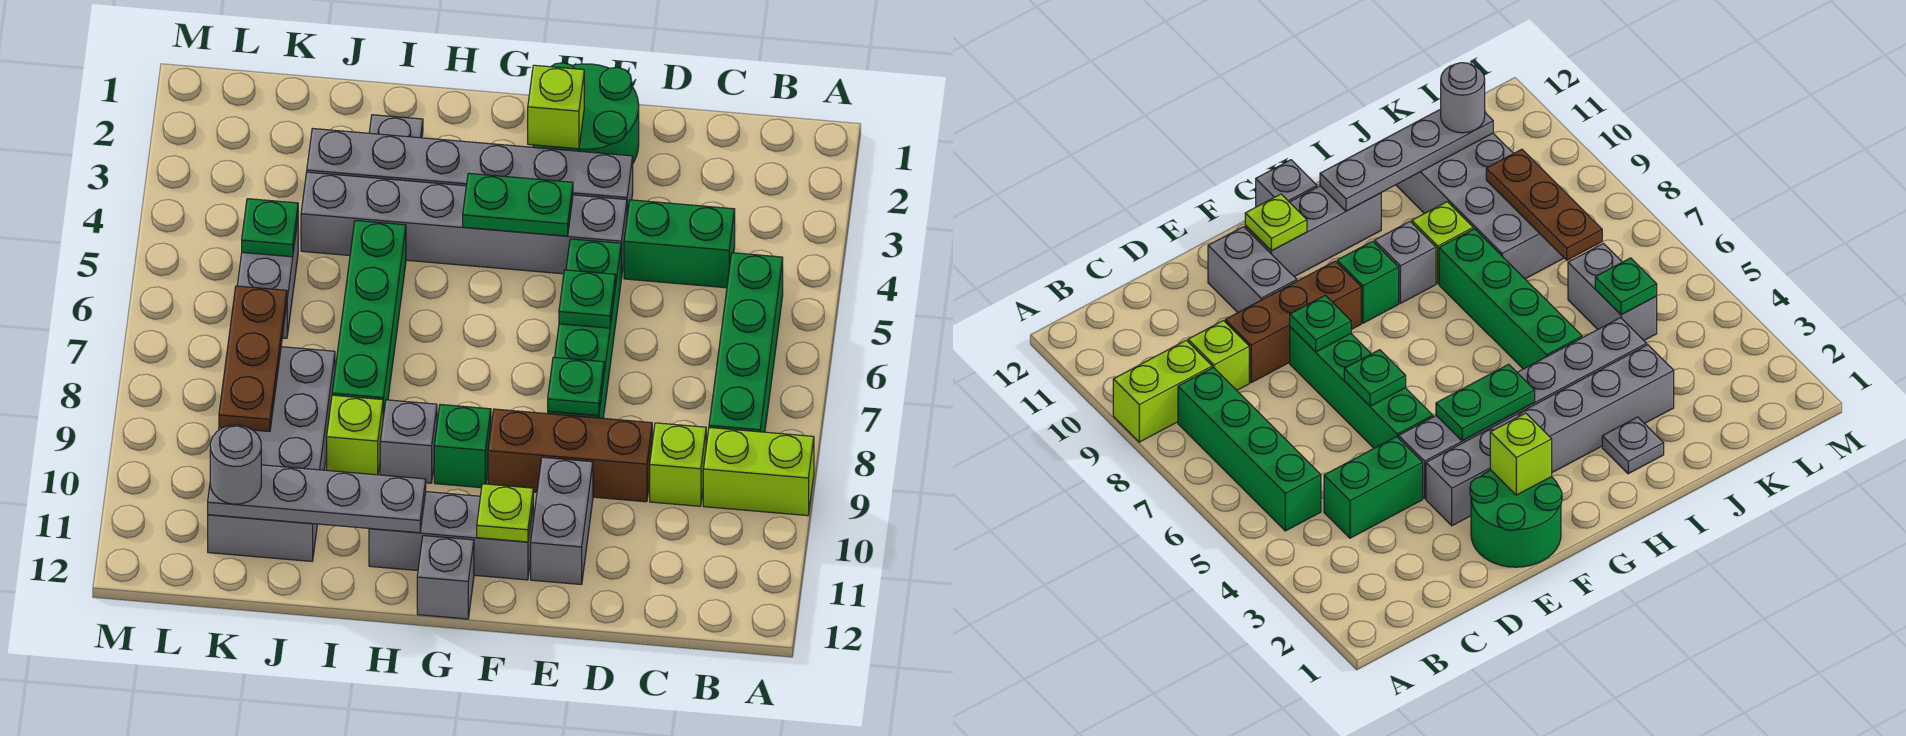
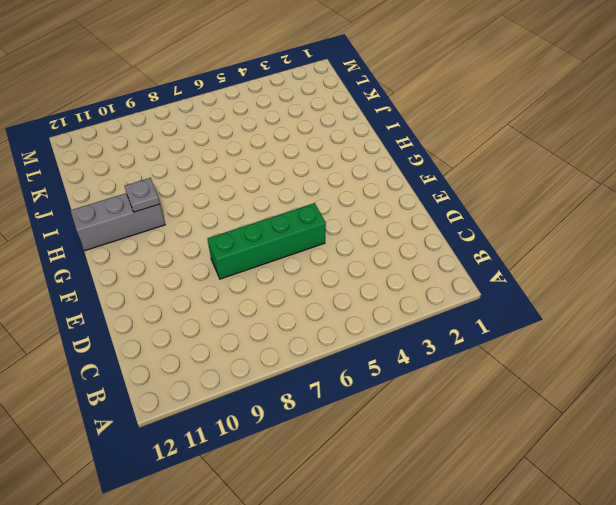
grey brick H10:H12 level 1 -> grey brick F11:H11 level 1
grey plate H10 level 2 -> grey plate I2 level 1
none -> lime brick A9:B9 level 1
none -> green brick B5:B8 level 1
none -> green brick C4:D4 level 1

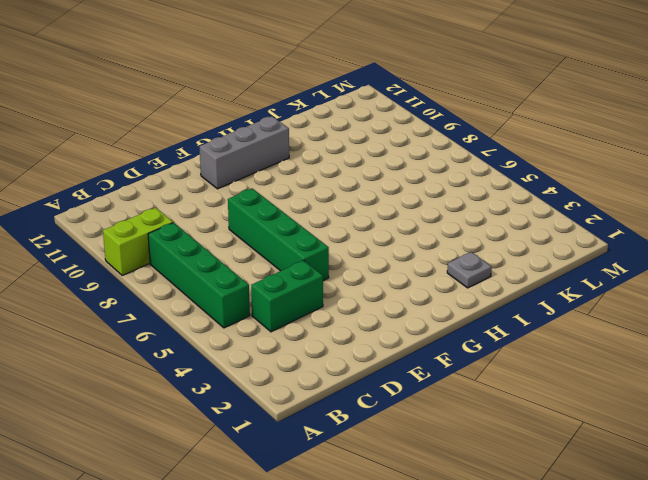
none -> lime brick C9 level 1
none -> brown brick D9:F9 level 1
none -> green round brick E1:F2 level 1

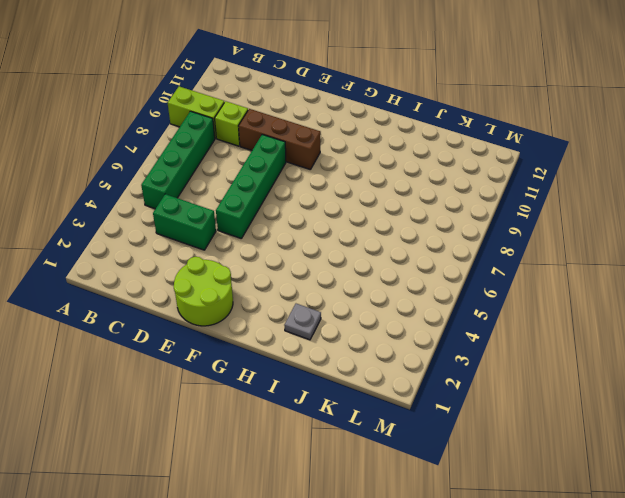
lime round brick E1:F2 level 1 -> green round brick E1:F2 level 1
none -> grey brick E3:J3 level 1
none -> grey brick E4:J4 level 1
none -> grey brick E10:E11 level 1

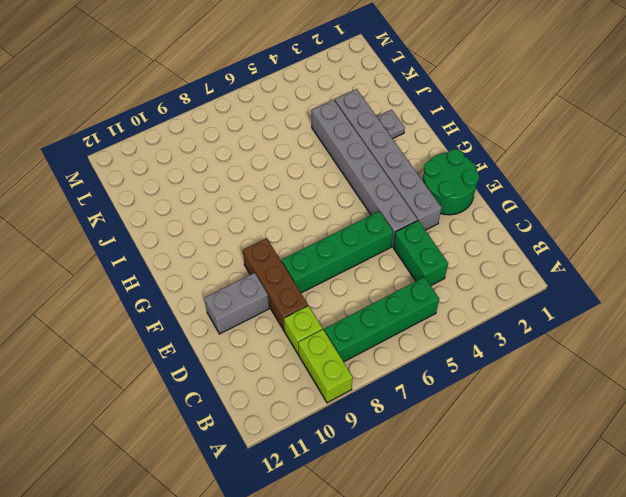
none -> grey brick F11:H11 level 1
none -> green brick G9 level 1
none -> grey brick G12 level 1

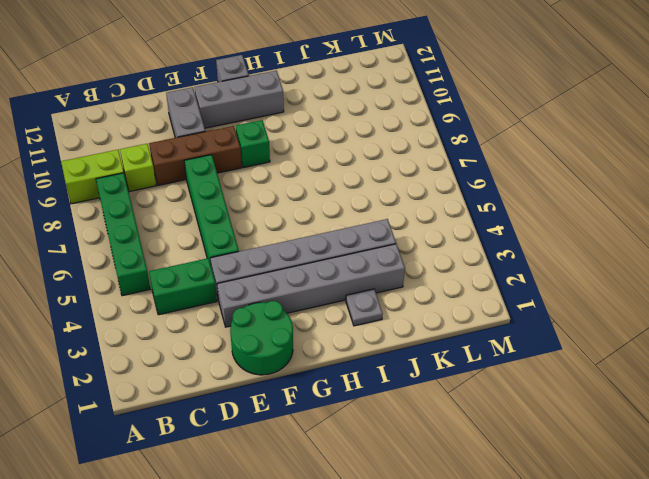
none -> grey brick H9 level 1
none -> green brick I5:I8 level 1
none -> lime brick I9 level 1

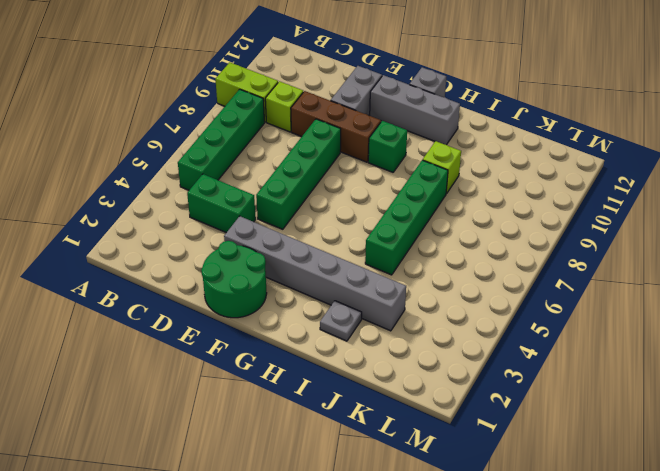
none -> grey brick E4:J4 level 1
none -> grey brick H9 level 1
none -> grey brick J8:K11 level 1

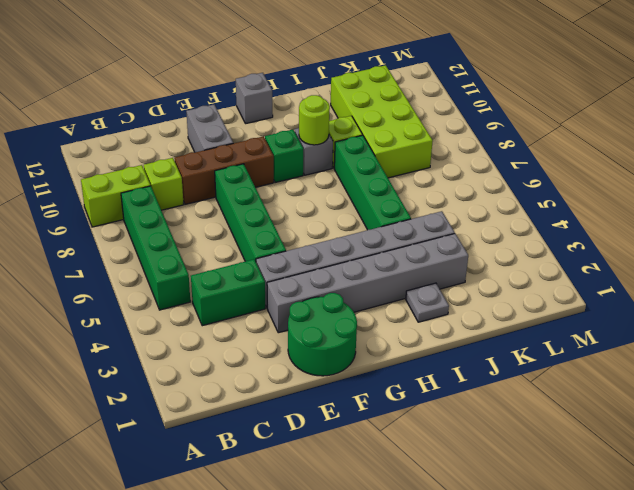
lime round brick H9 level 2 -> none
lime brick J8:K11 level 1 -> grey brick J8:K11 level 1
none -> grey brick F11:H11 level 1
none -> grey brick K5:K6 level 1
none -> green plate E6 level 2

